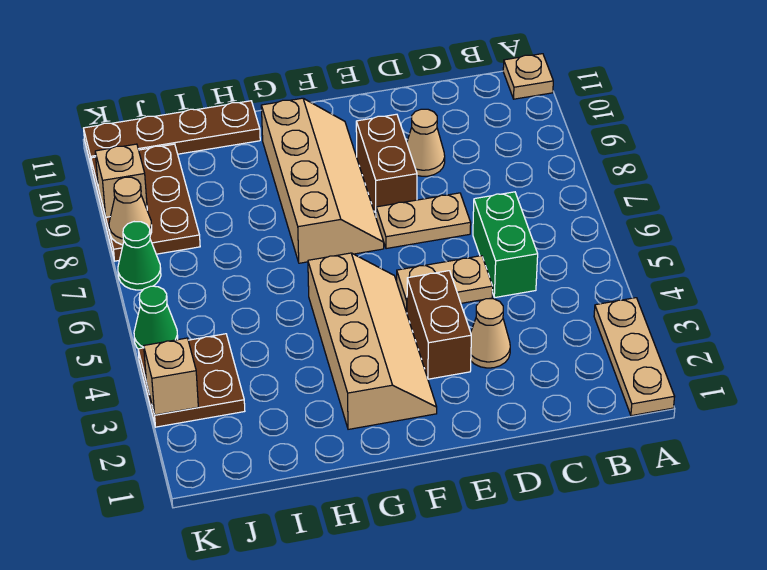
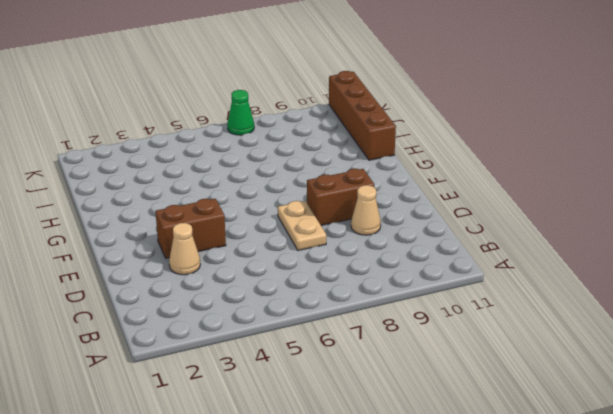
brown brick H11:K11 level 1 -> brown plate H11:K11 level 1
none -> tan plate A1:A3 level 1
none -> tan plate A11 level 1
none -> green brick C5:C6 level 1

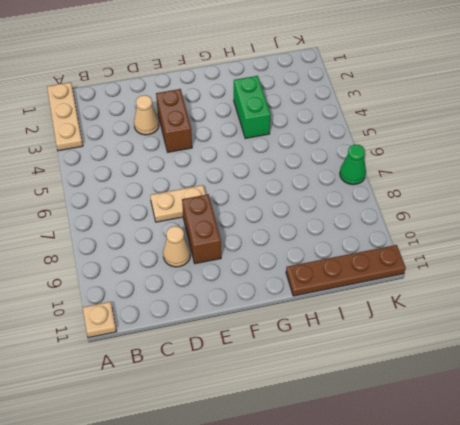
green brick H3:H4 level 1 -> green brick C5:C6 level 1
none -> tan plate D5:E5 level 1
none -> tan slope F2:G5 level 1 top G
none -> tan slope F7:G10 level 1 top G

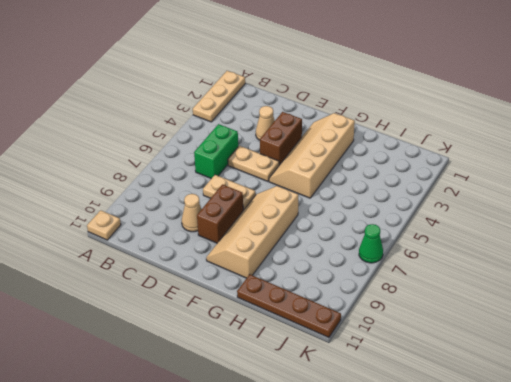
none -> brown plate J3:K4 level 1
none -> brown plate J8:K10 level 1
none -> green cone K5 level 1

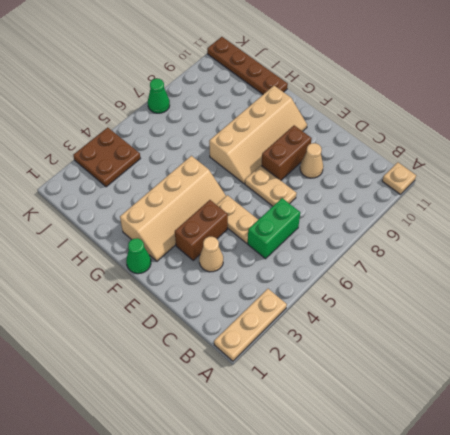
green cone F1 level 1 -> green cone K5 level 1
none -> brown plate J8:K10 level 1
none -> tan brick K3 level 2
none -> tan cone K8 level 2

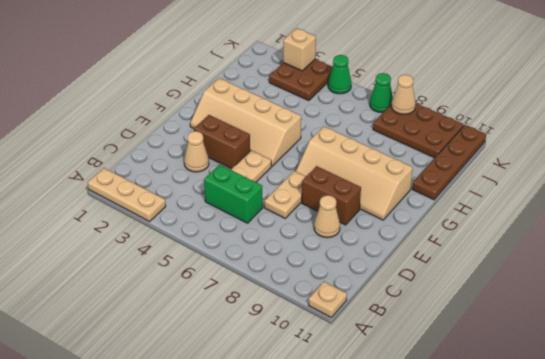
none -> tan brick K9 level 2

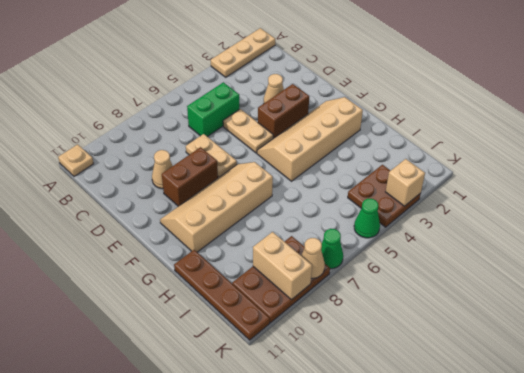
tan brick J9:K9 level 2 -> tan brick K9 level 2

